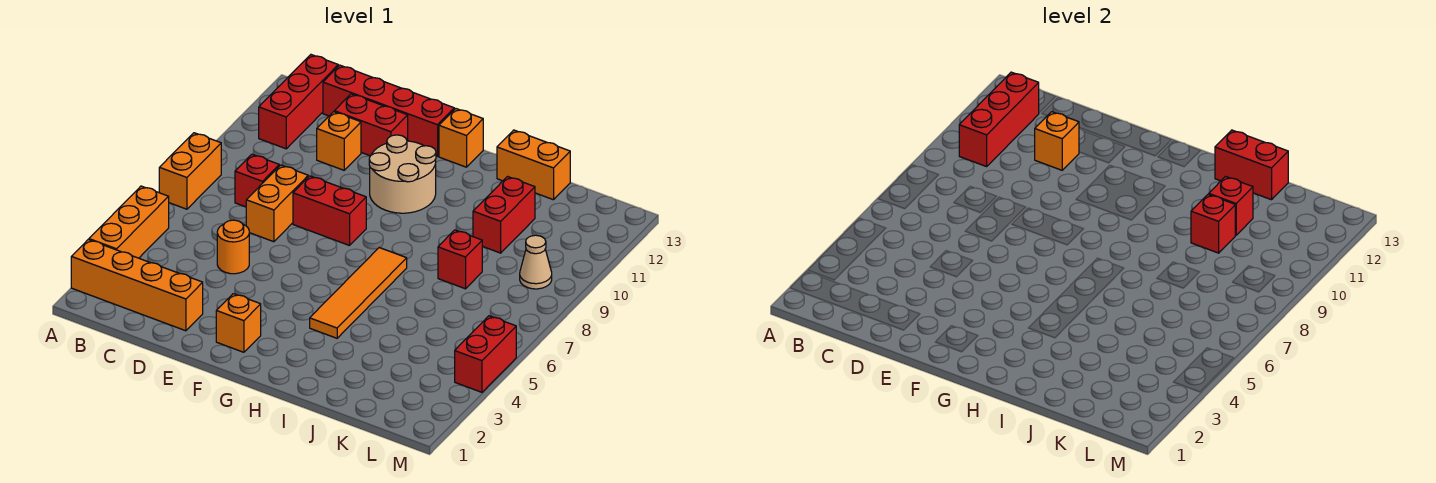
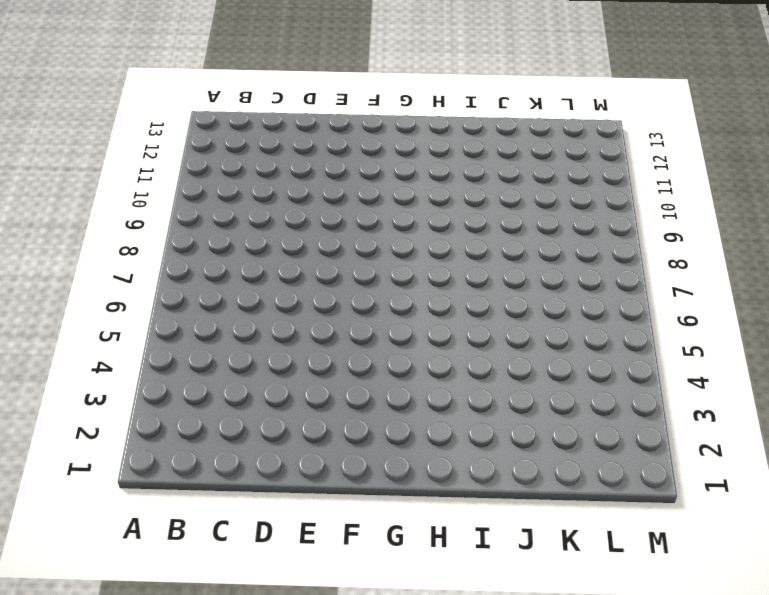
none -> orange brick A2:D2 level 1
none -> orange brick A3:A5 level 1
none -> orange brick A7:A8 level 1

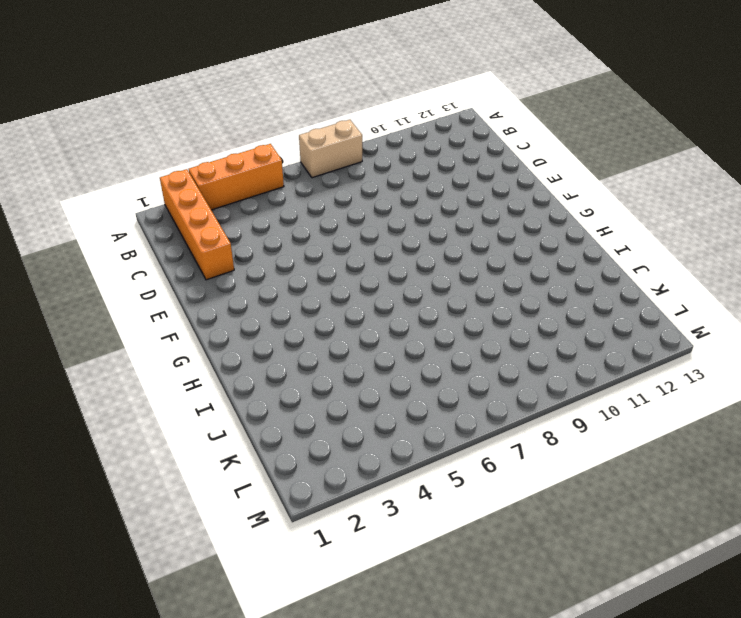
tan brick A7:A8 level 1 -> orange brick A7:A8 level 1
none -> red brick B11:B13 level 1
none -> red brick C8 level 1
none -> red brick C13:F13 level 1

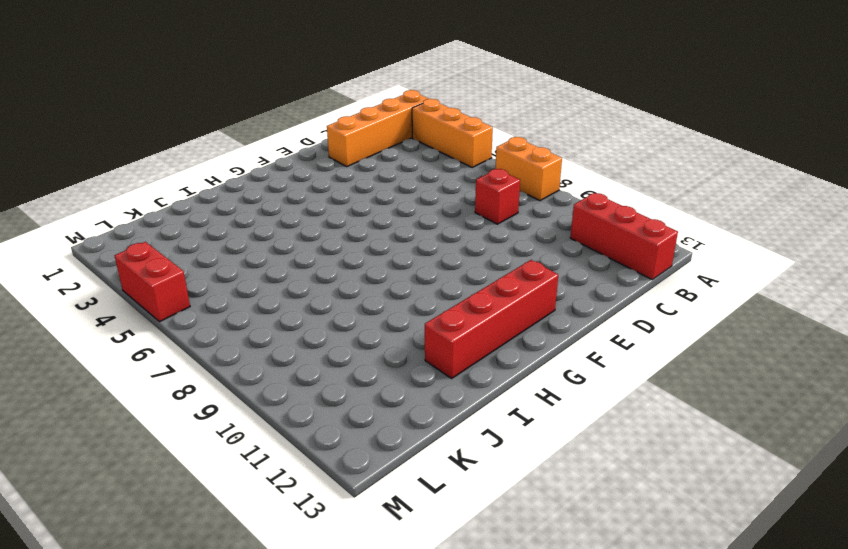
red brick F12:I12 level 1 -> red brick C13:F13 level 1
none -> orange round brick D5 level 1
none -> orange brick D7:D8 level 1
none -> orange brick D11 level 1

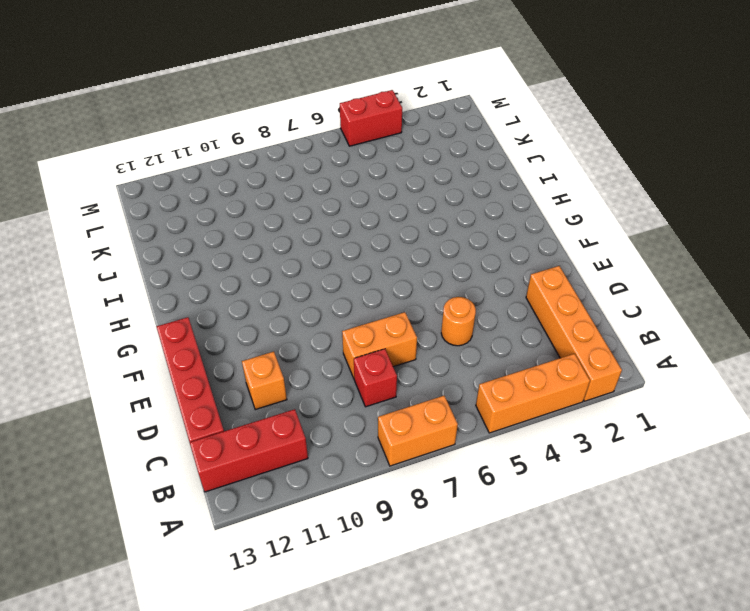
none -> red brick D12:E12 level 1
none -> red brick E8:F8 level 1
none -> orange brick F2 level 1

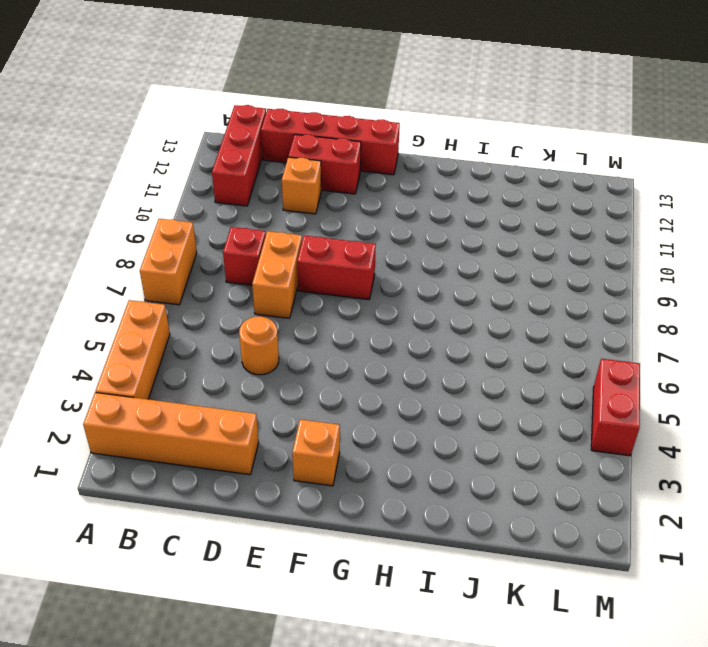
none -> tan round brick F10:G11 level 1
none -> orange brick G13 level 1
none -> orange tile H4:H7 level 1

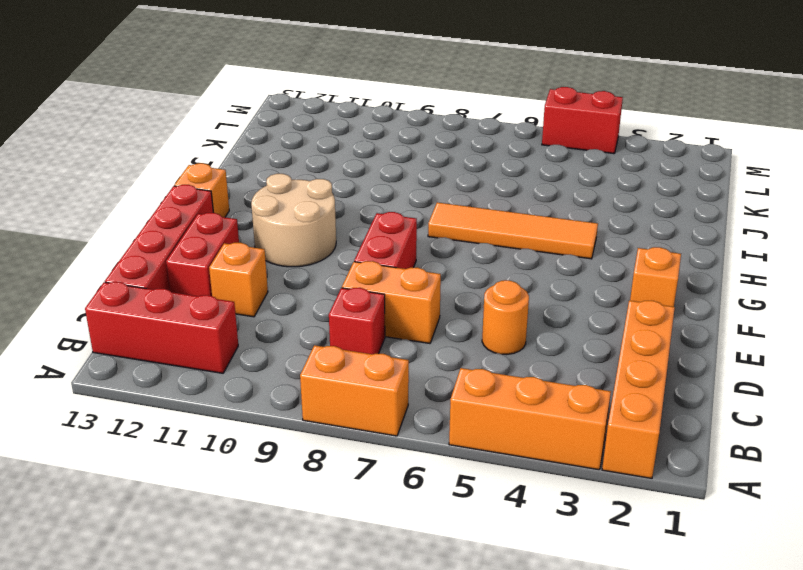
none -> orange brick I13:J13 level 1
none -> red brick J8 level 1
none -> red brick J10:J11 level 1

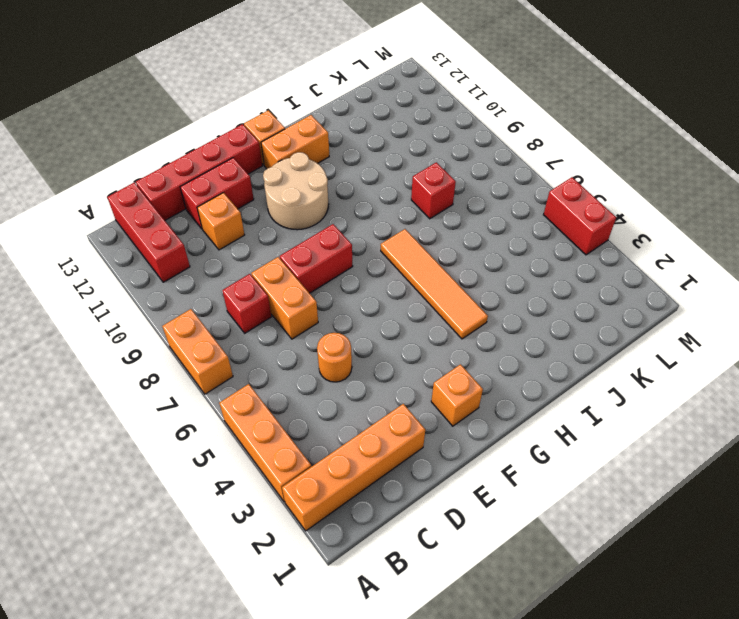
orange brick G12:H12 level 1 -> orange brick I13:J13 level 1
none -> red brick J10:J11 level 1
none -> tan cone L9 level 1
none -> red brick B10:B12 level 2

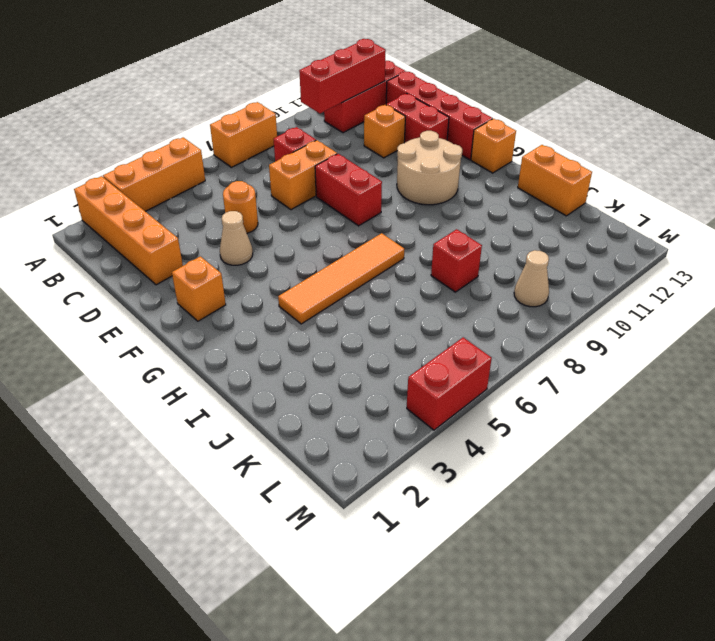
tan cone E4 level 1 -> none
none -> red brick J10:J11 level 1
none -> orange brick D11 level 2
none -> red brick I13:J13 level 2

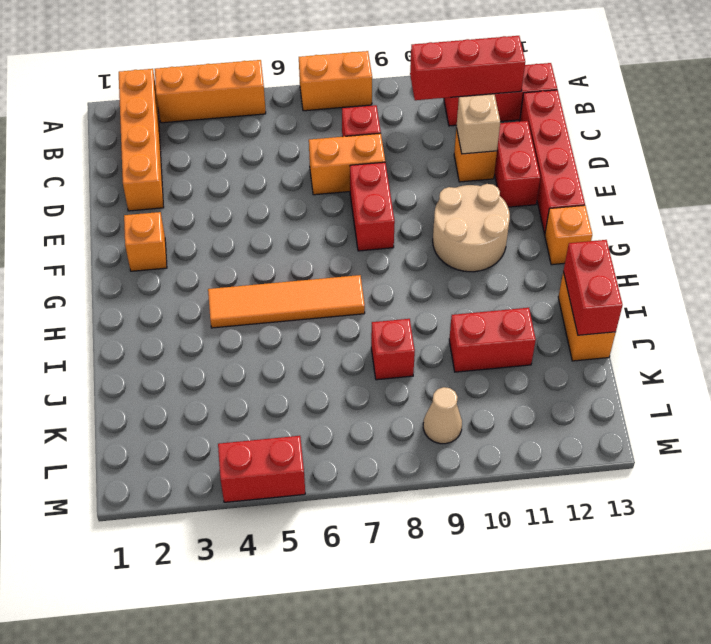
tan brick D11 level 2 -> orange brick D11 level 2
none -> orange round brick D5 level 1
none -> red brick J10 level 2
none -> red brick J11 level 2

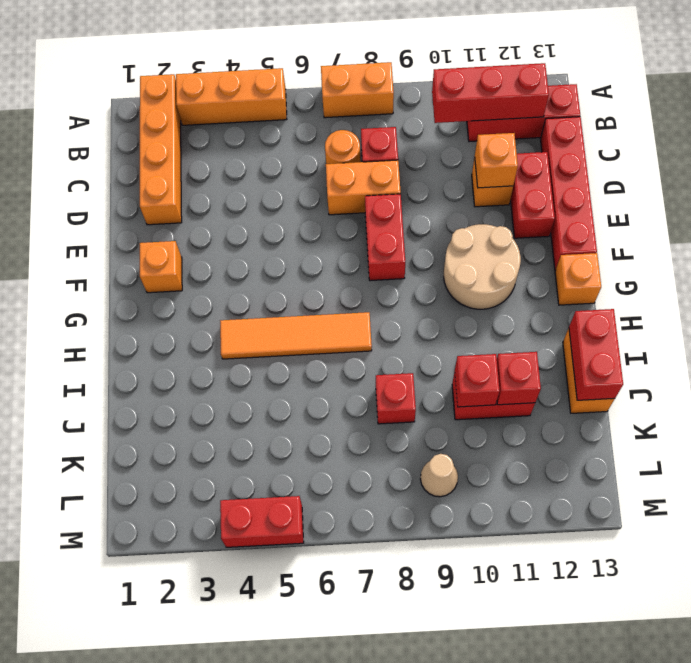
orange round brick C7 level 1 -> orange round brick D5 level 1

